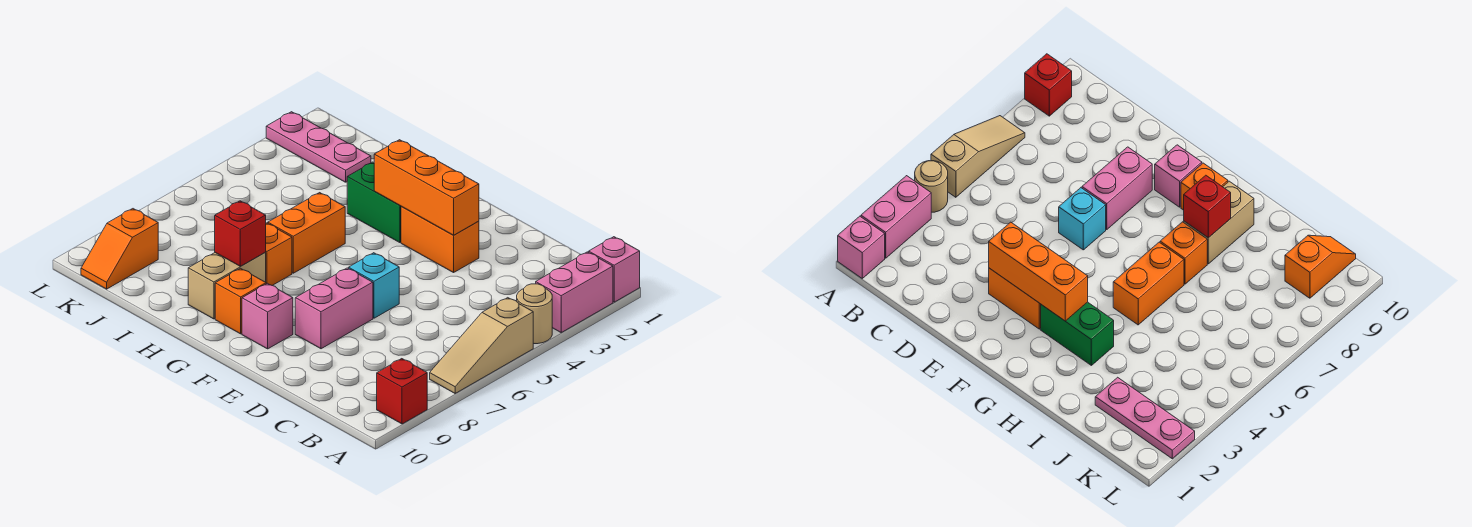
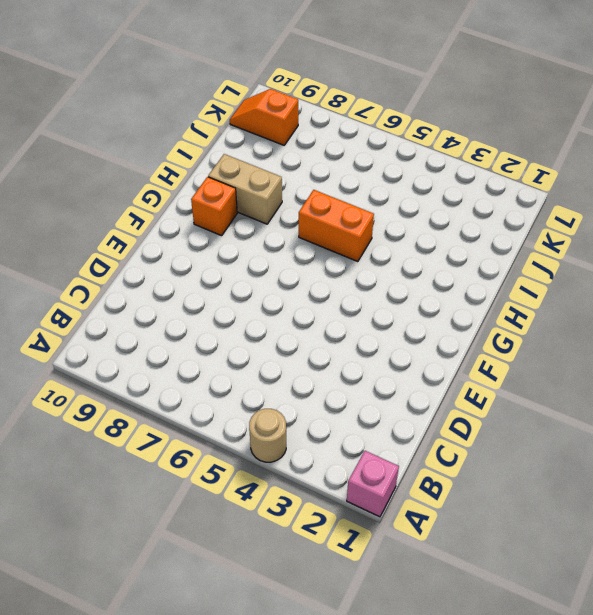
none -> pink brick A2:A3 level 1
none -> tan slope A5:A7 level 1 top 5
none -> red brick A9 level 1

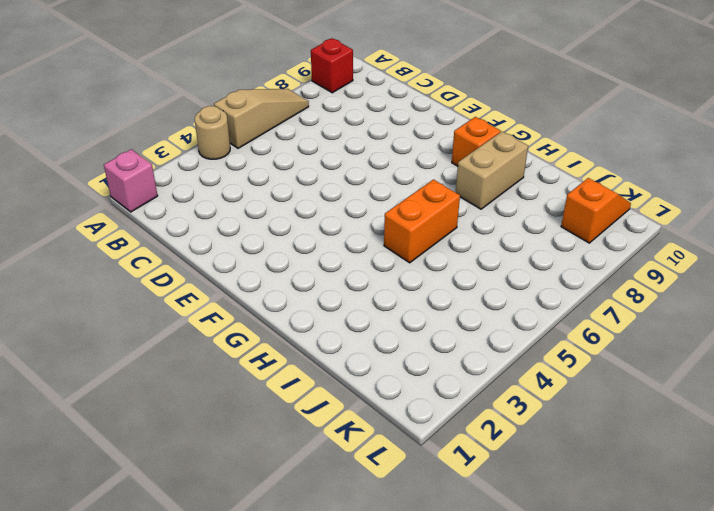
none -> pink brick A2:A3 level 1
none -> orange brick E3:F3 level 1
none -> cyan brick E6 level 1

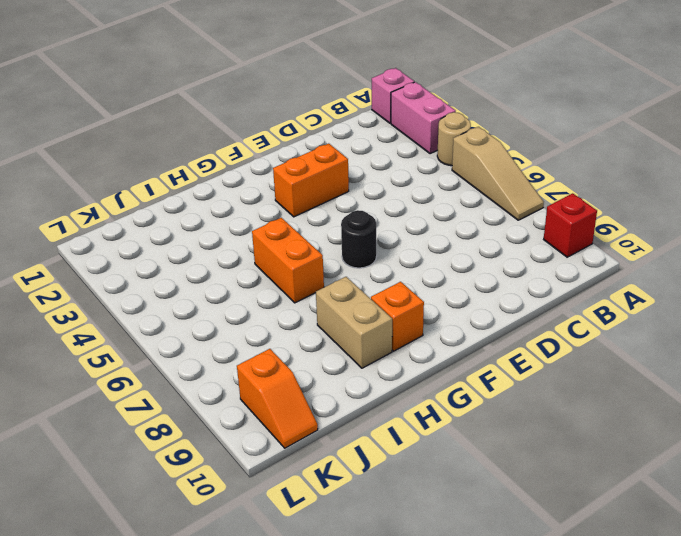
black round brick F6 level 1 -> none
none -> cyan brick E6 level 1
none -> pink brick E7:E8 level 1
none -> pink brick F9 level 1

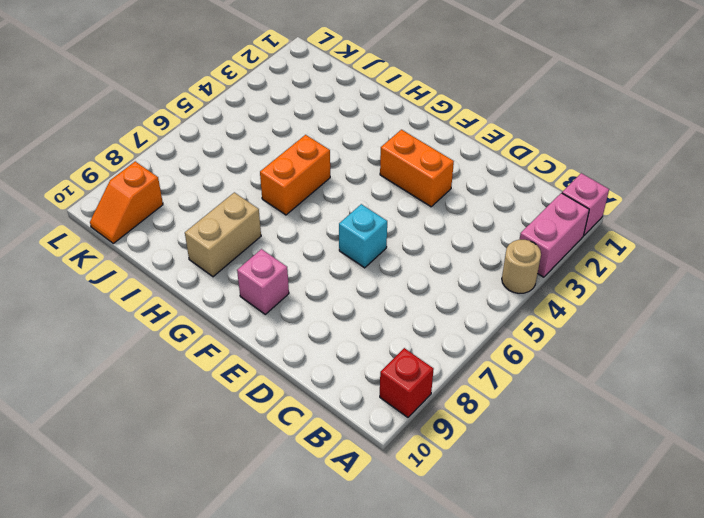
none -> tan slope A5:A7 level 1 top 5
none -> pink brick E7:E8 level 1
none -> green brick G3:H3 level 1

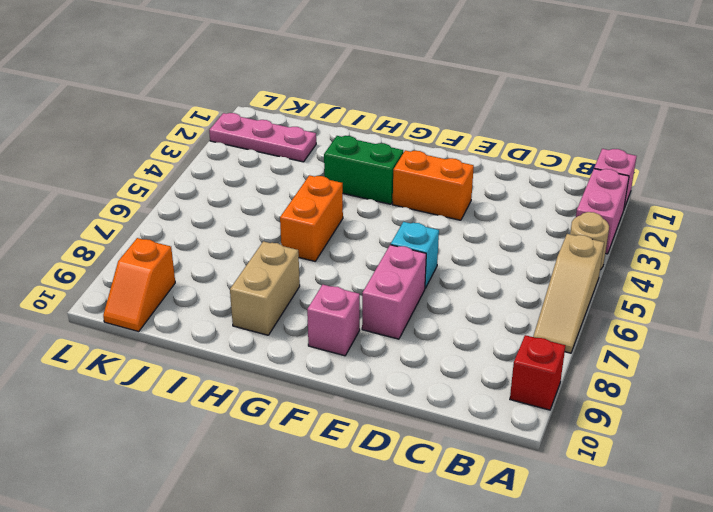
none -> orange brick G9 level 1
none -> orange brick H7 level 1
none -> orange brick E3:G3 level 2

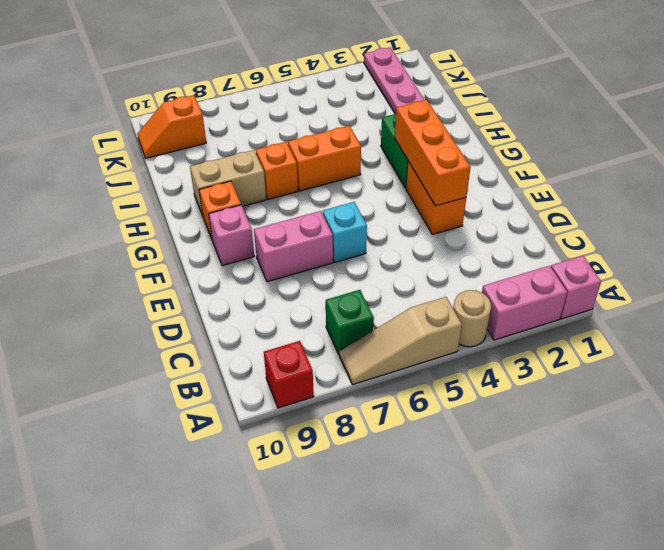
green brick B7 level 1 -> none
none -> red brick H8 level 2

